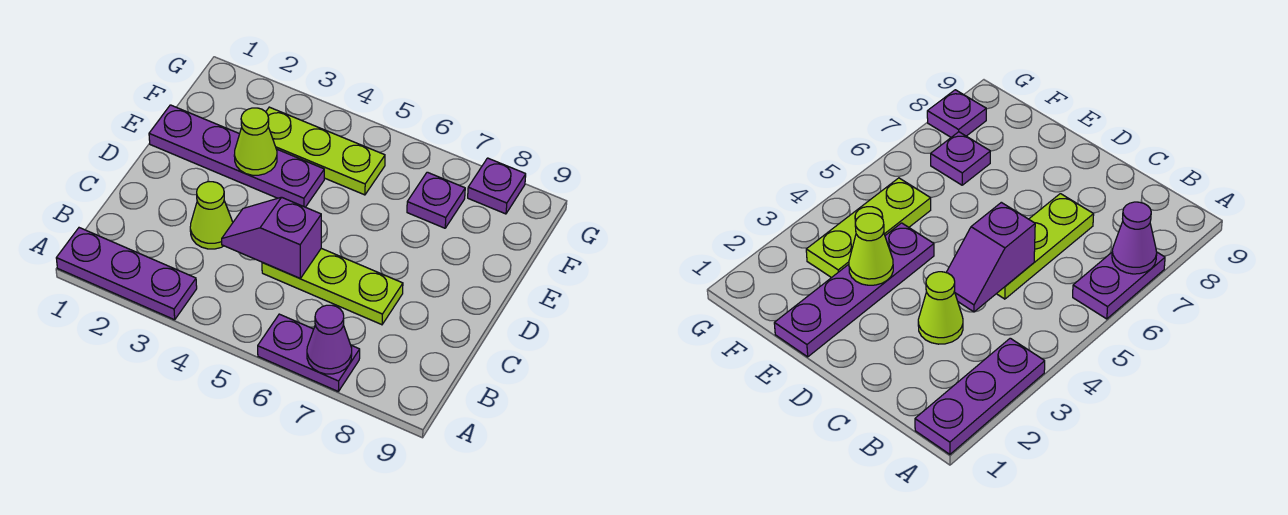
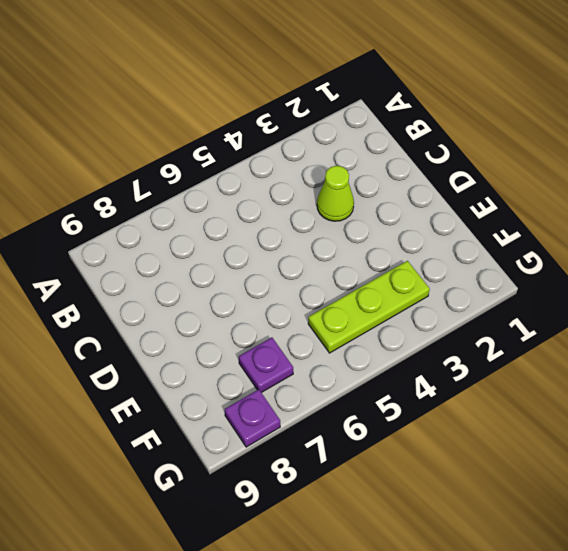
none -> purple plate A1:A3 level 1
none -> purple plate A6:A7 level 1

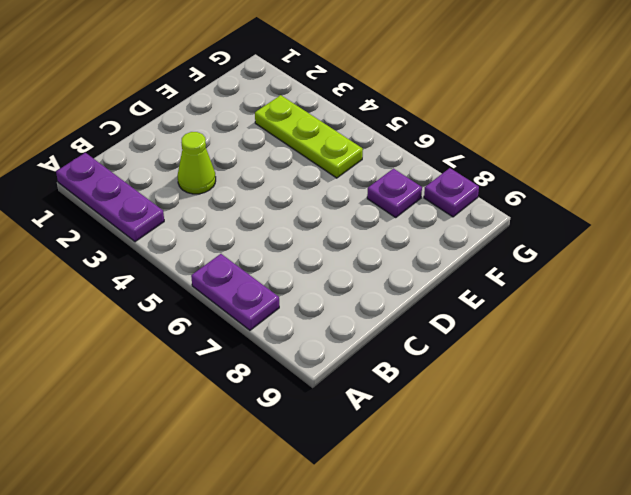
none -> lime plate C5:C7 level 1
none -> purple plate E1:E4 level 1

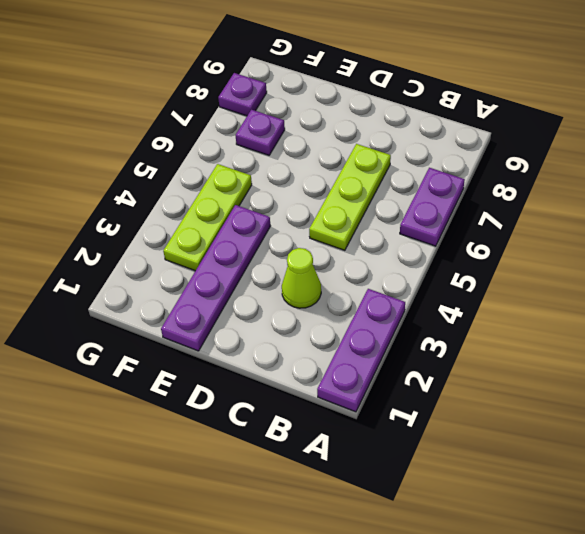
none -> purple cone A7 level 2
none -> purple slope C4:C5 level 2 top 5

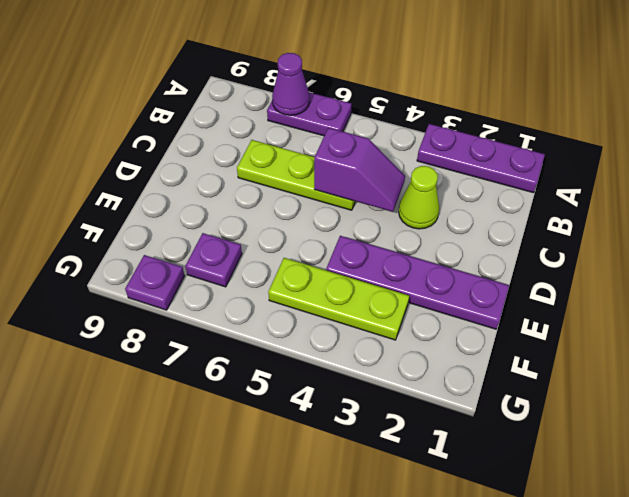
none -> lime cone E3 level 2

